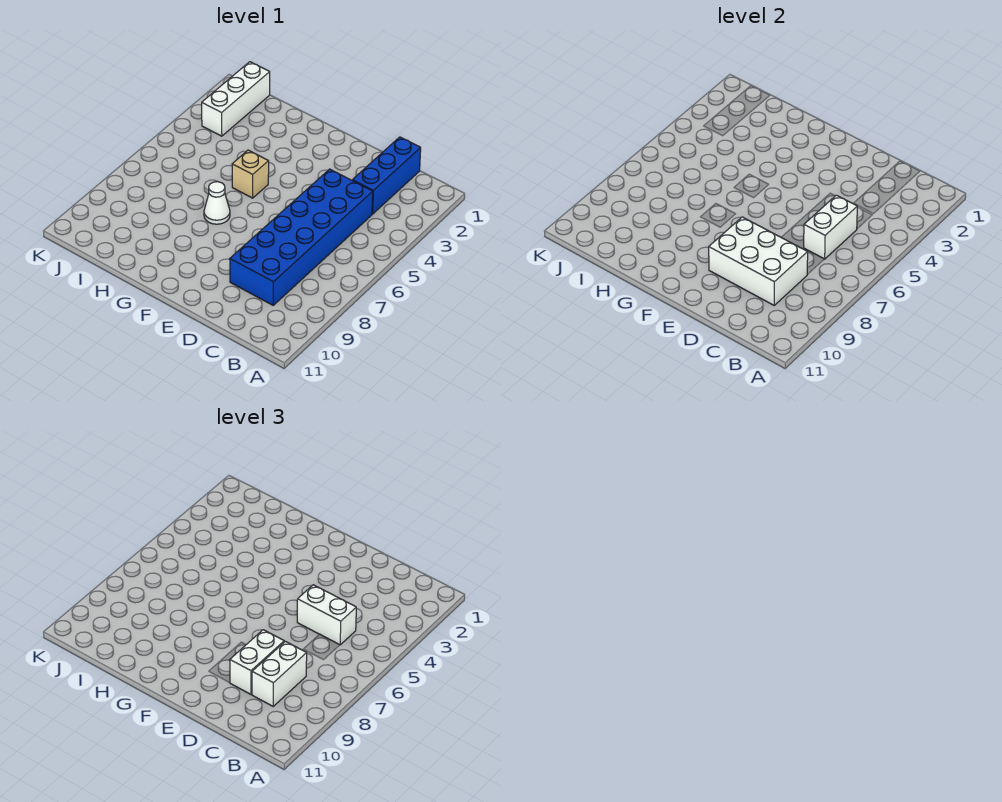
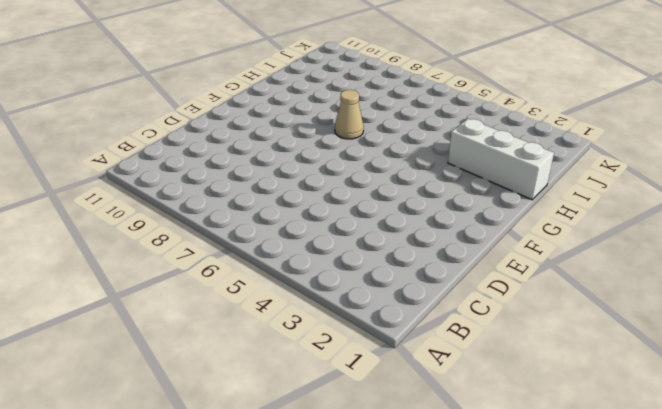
tan cone G7 level 1 -> white cone G7 level 1
white brick H1:H3 level 1 -> white brick J1:J3 level 1
none -> blue brick C1:C3 level 1
none -> blue brick C4:D9 level 1

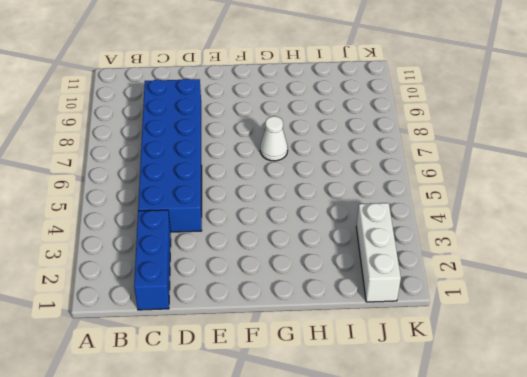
none -> tan brick G5 level 1
none -> white brick C5:C6 level 2

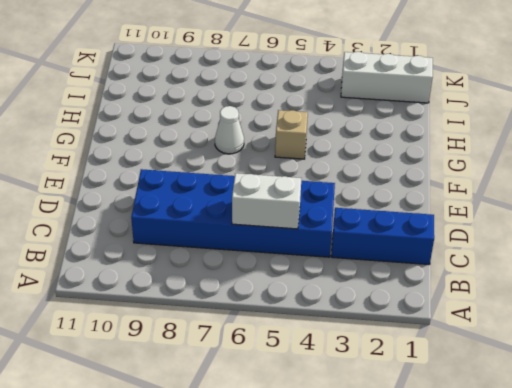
none -> white brick C8:E9 level 2
none -> white brick C5:D5 level 3

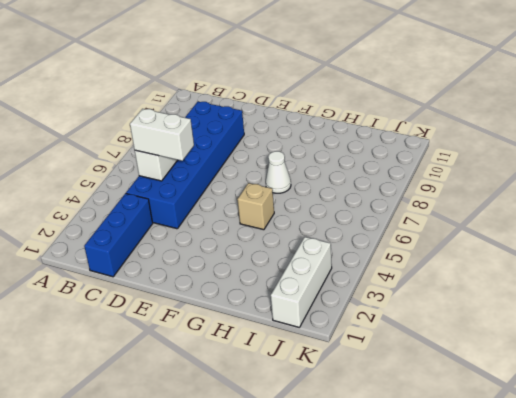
none -> white brick C8:E9 level 2
none -> white brick C8:C9 level 3

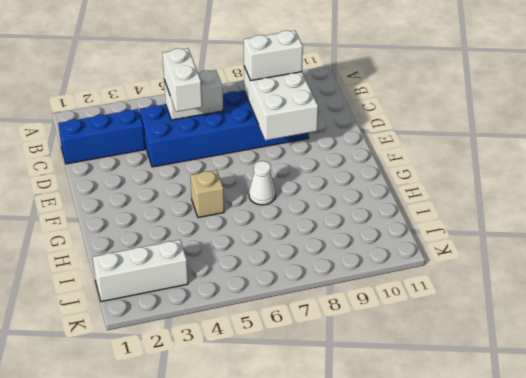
none -> white brick D8:D9 level 3

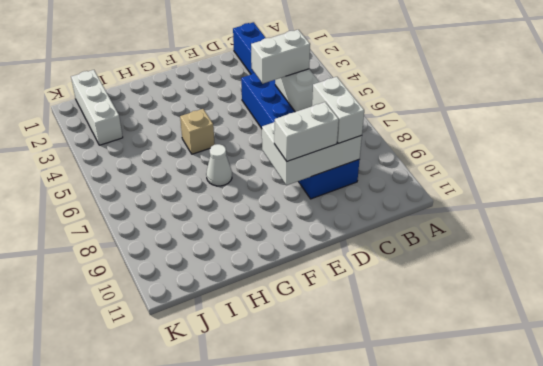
white brick D9:E9 level 3 -> white brick D8:D9 level 3

